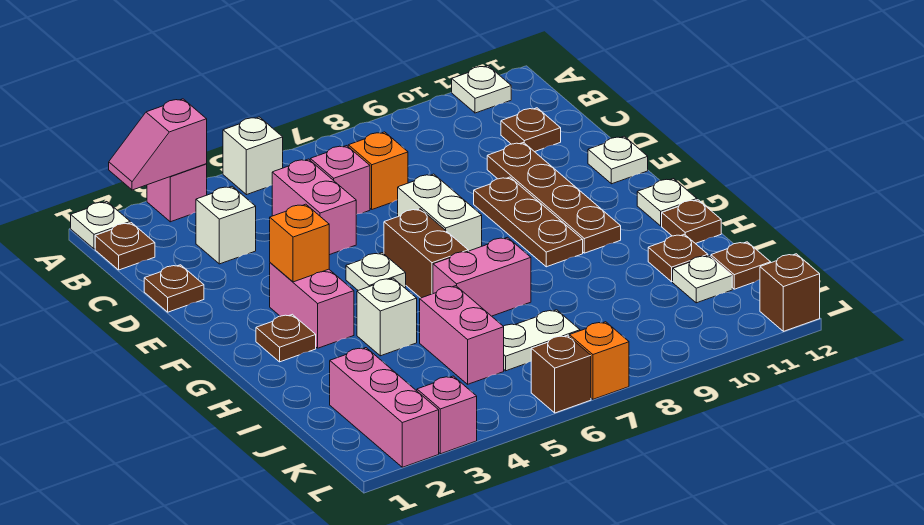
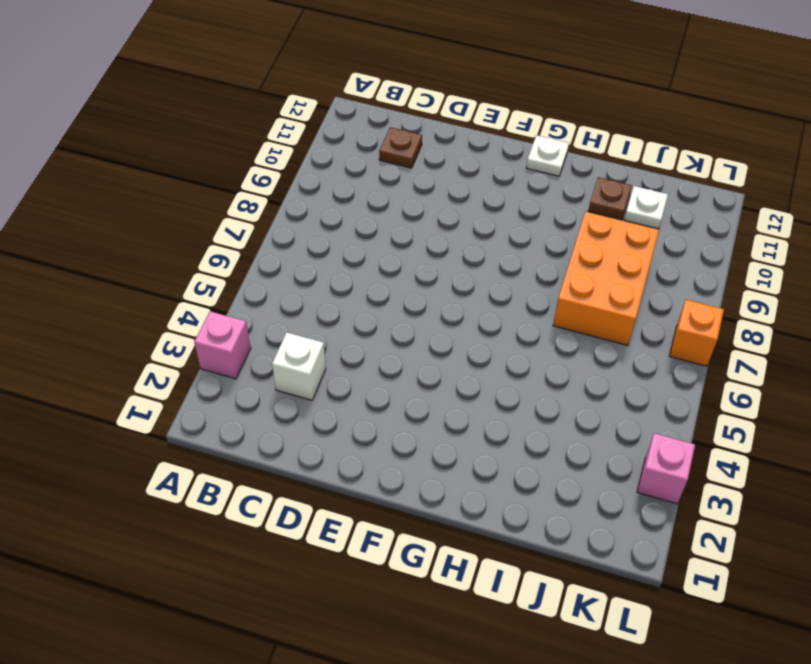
orange brick I7:J9 level 1 -> white plate J6:J7 level 1
none -> white plate A1 level 1
none -> white brick A5 level 1
none -> white plate A11 level 1
none -> brown plate B1 level 1

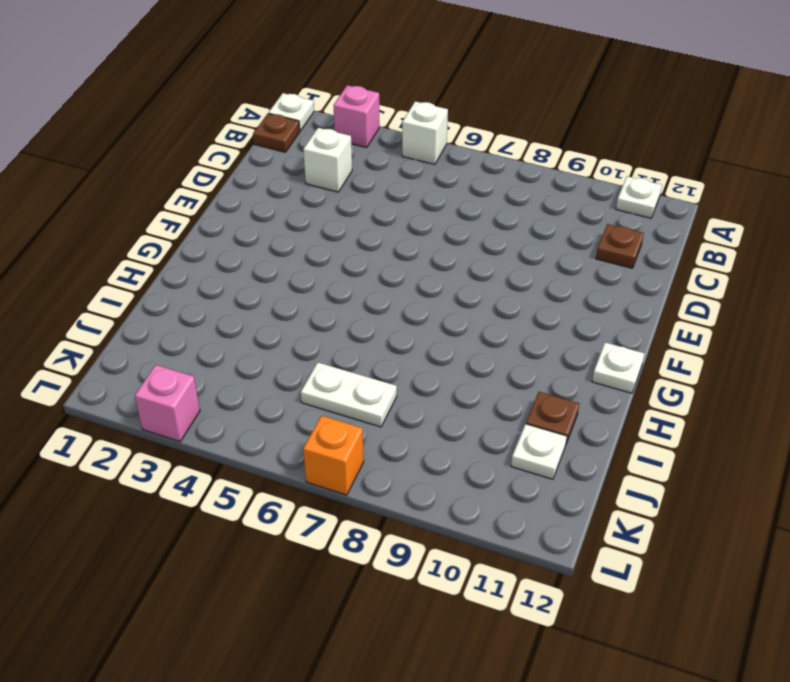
none -> pink brick C5:D5 level 1
none -> pink brick C6 level 1
none -> orange brick C7 level 1
none -> brown plate D1 level 1

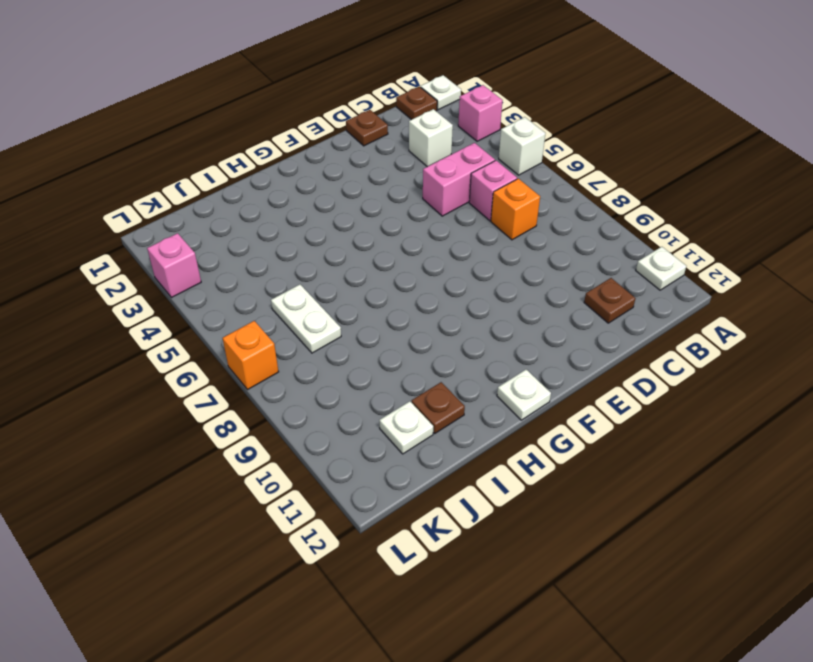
none -> brown plate D10:G10 level 1
none -> white brick E7:F7 level 1
none -> brown plate E9:G9 level 1
none -> white plate E12 level 1

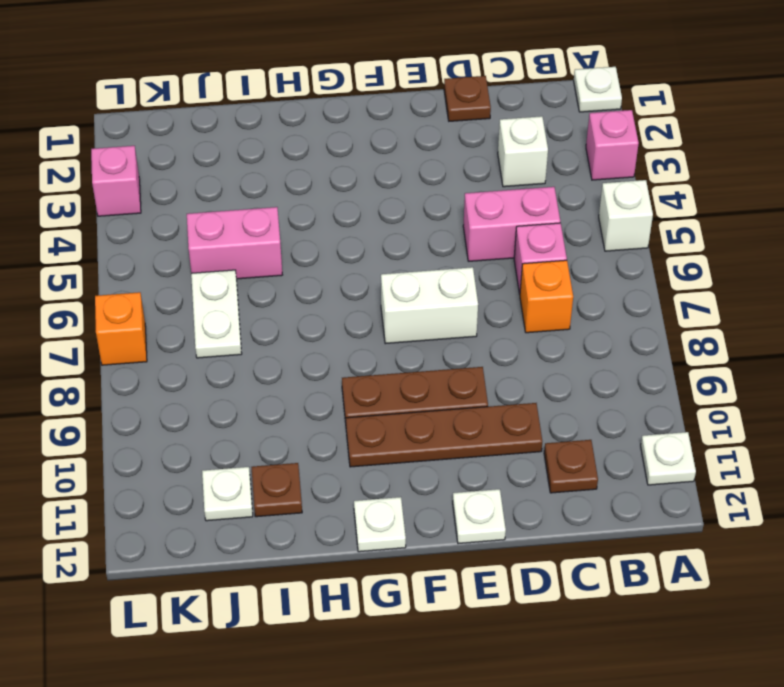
none -> brown plate B1 level 1
none -> pink brick F3:G3 level 1
none -> white plate F5 level 1
none -> brown brick F6:G6 level 1

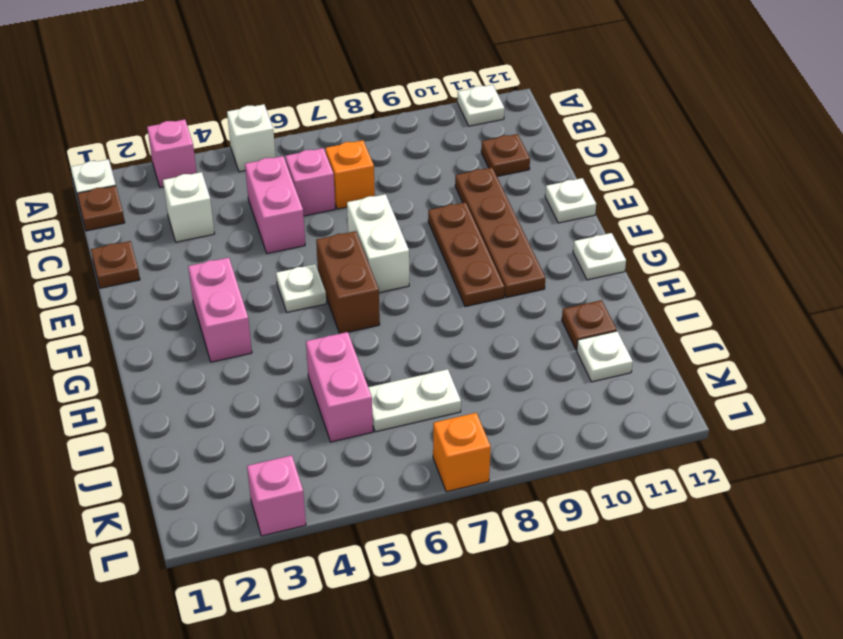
none -> brown plate G2 level 1
none -> white brick H4 level 1
none -> pink brick H6:H7 level 1
none -> brown plate H12 level 1

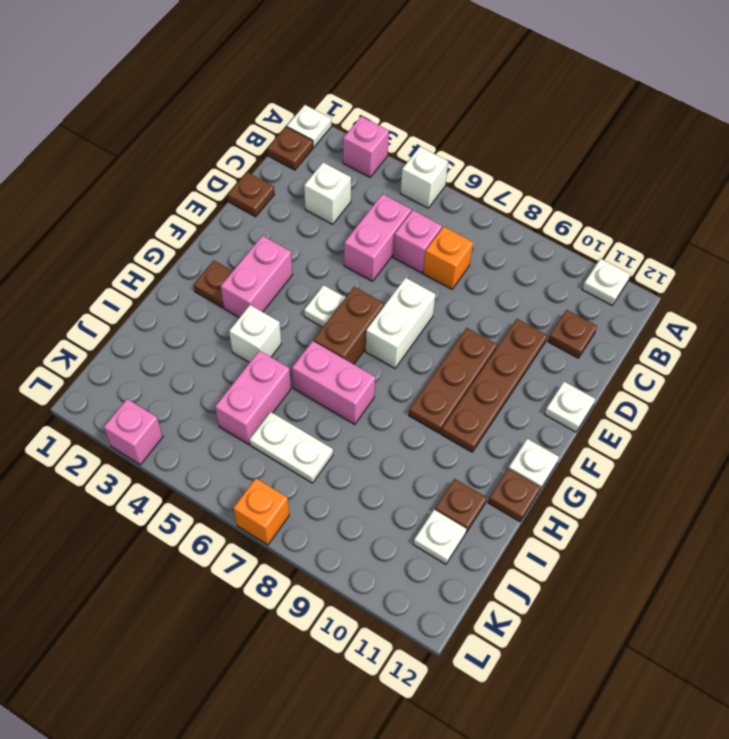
none -> pink brick J2:L2 level 1
none -> brown plate J12 level 1
none -> brown brick L6 level 1
none -> brown brick L12 level 1

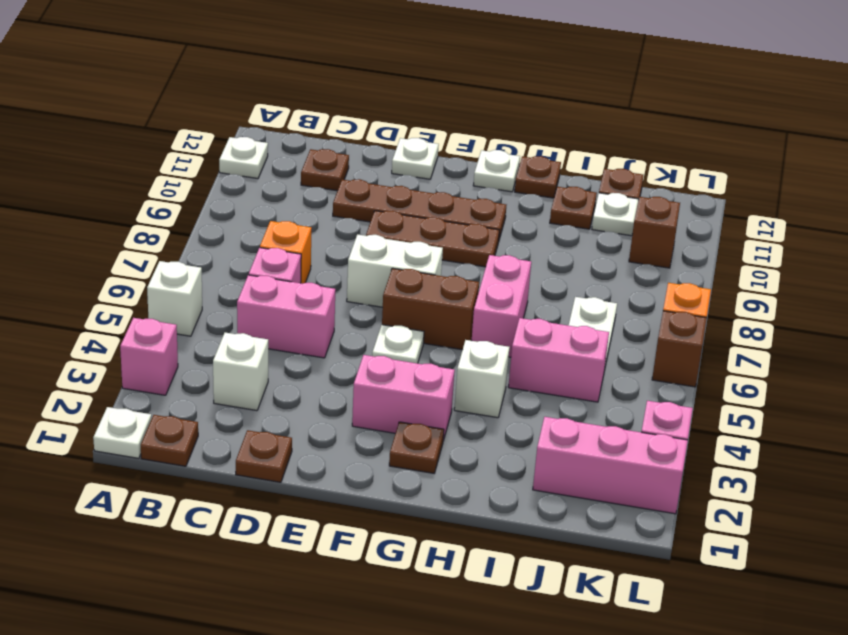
brown brick K10 level 1 -> brown brick L12 level 1
none -> pink slope A2:A3 level 2 top 3
none -> orange brick F3 level 2

